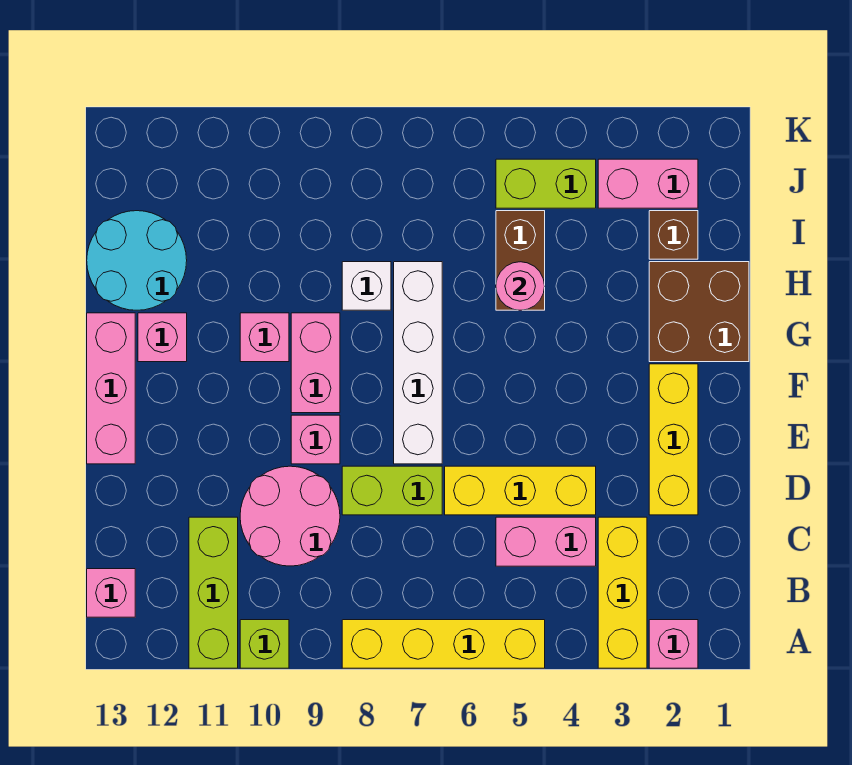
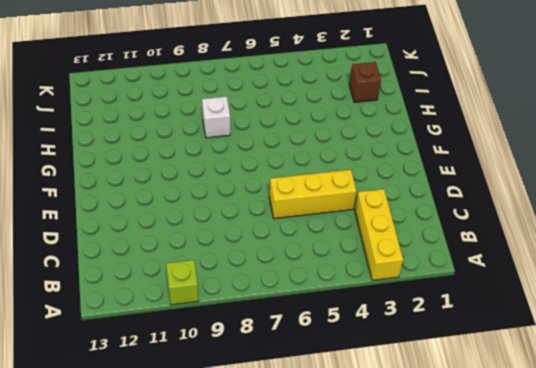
none -> pink brick A2 level 1
none -> yellow brick A5:A8 level 1
none -> lime brick A11:C11 level 1

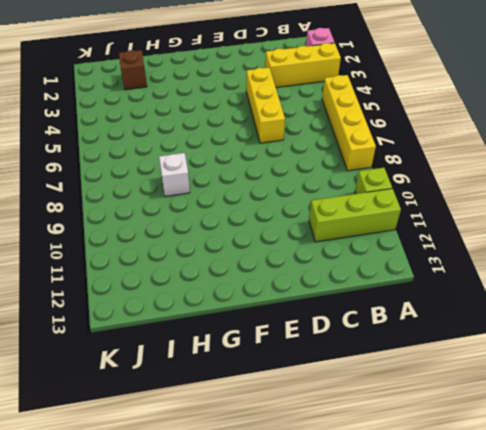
none -> pink brick B13 level 1
none -> pink brick C4:C5 level 1
none -> pink round brick C9:D10 level 1

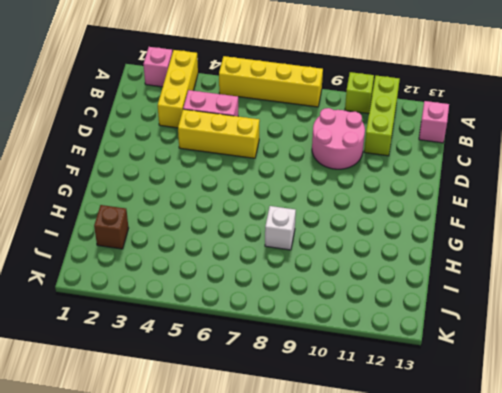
none -> yellow brick D2:F2 level 1
none -> lime brick D7:D8 level 1
none -> white brick E7:H7 level 1

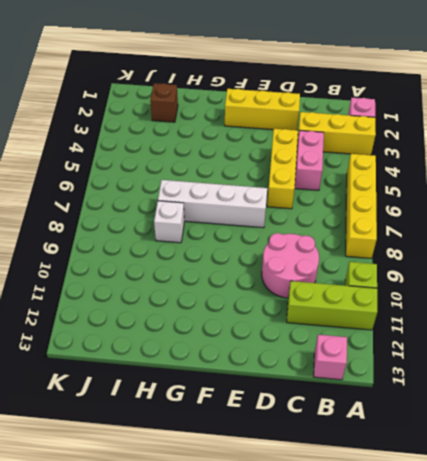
none -> lime brick D7:D8 level 1
none -> pink brick E9 level 1
none -> pink brick E13:G13 level 1

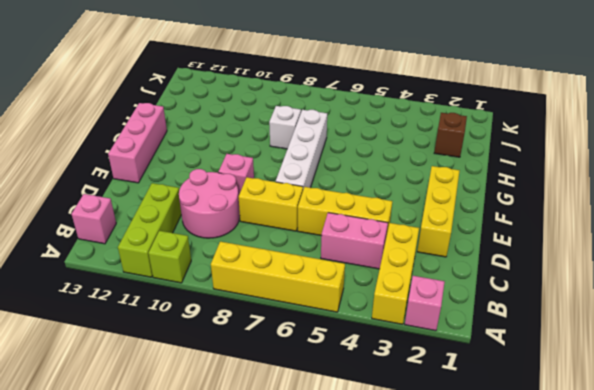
yellow brick D7:D8 level 1 -> lime brick D7:D8 level 1
none -> pink brick F9:G9 level 1
none -> brown brick G1:H2 level 1
none -> pink brick G10 level 1

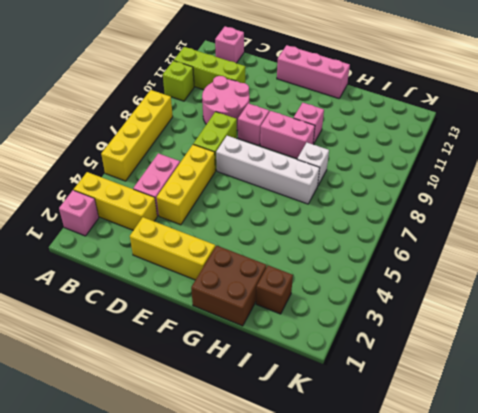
none -> pink brick G12 level 1
none -> brown brick H5:I5 level 1
none -> cyan round brick H12:I13 level 1

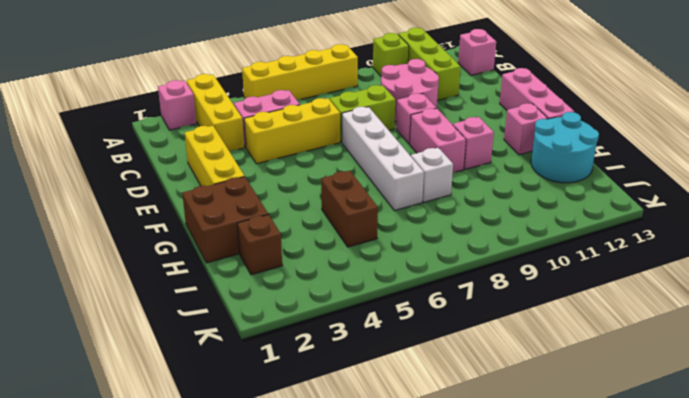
none -> pink brick J2:J3 level 1
none -> lime brick J4:J5 level 1
none -> pink round brick H5 level 2

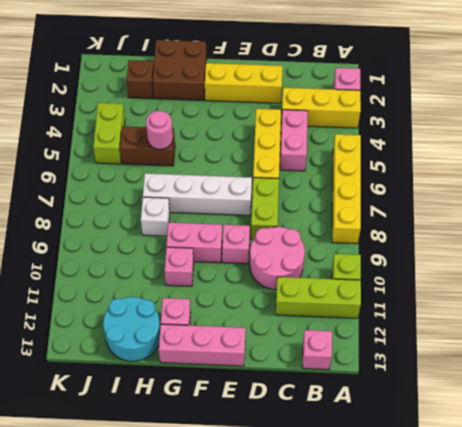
none -> pink brick J2:J3 level 1

